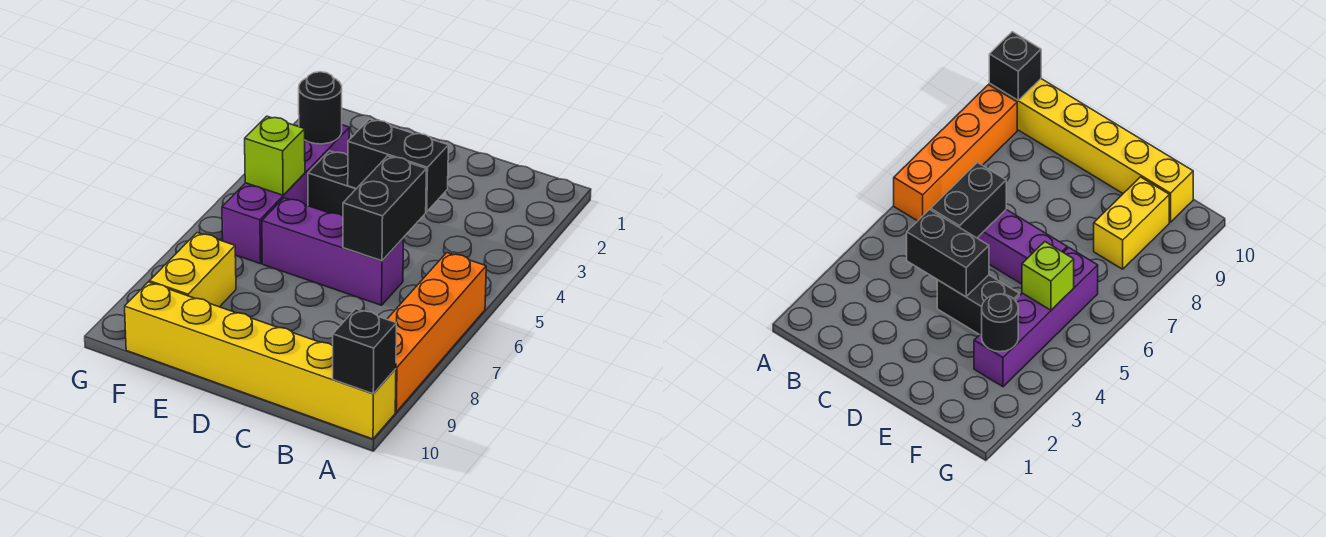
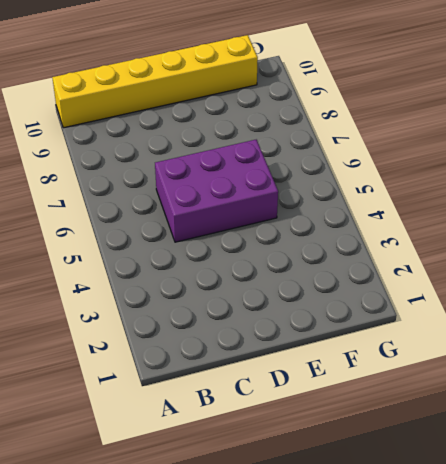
purple brick C5:E6 level 1 -> purple brick C6:E6 level 1
none -> orange brick A6:A9 level 1
none -> black brick D4:E4 level 1

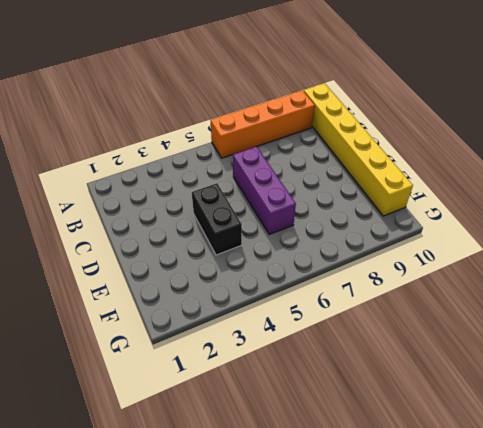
none -> purple brick F3:F6 level 1
none -> yellow brick F8:F9 level 1

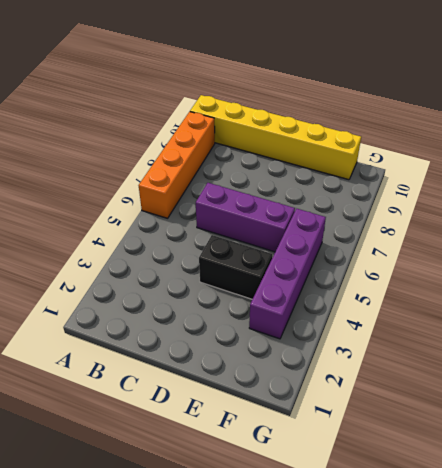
none -> yellow brick F8:F9 level 1
none -> black brick A10 level 2

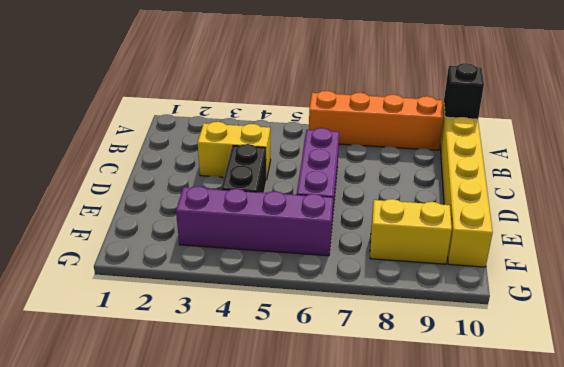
yellow brick C3:C4 level 1 -> none
none -> black brick C4:D4 level 2
none -> black brick C5:C6 level 2

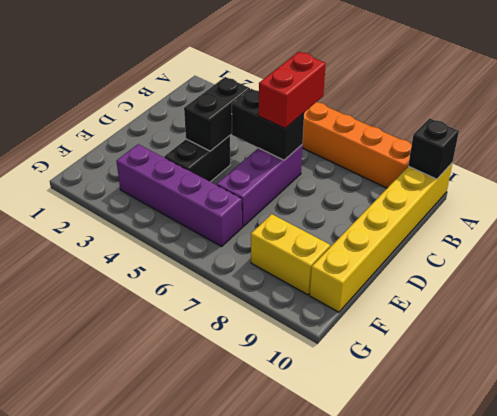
red brick B6:C6 level 3 -> none
none -> black round brick F3 level 2
none -> lime brick F5 level 2

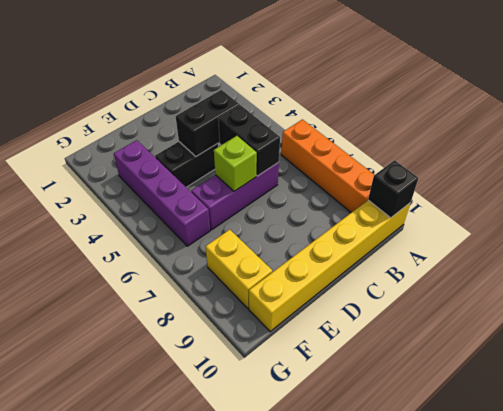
lime brick D6 level 2 -> lime brick F5 level 2
none -> black round brick F3 level 2

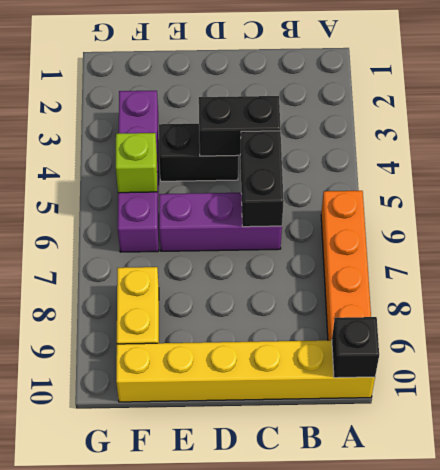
none -> black round brick F3 level 2

